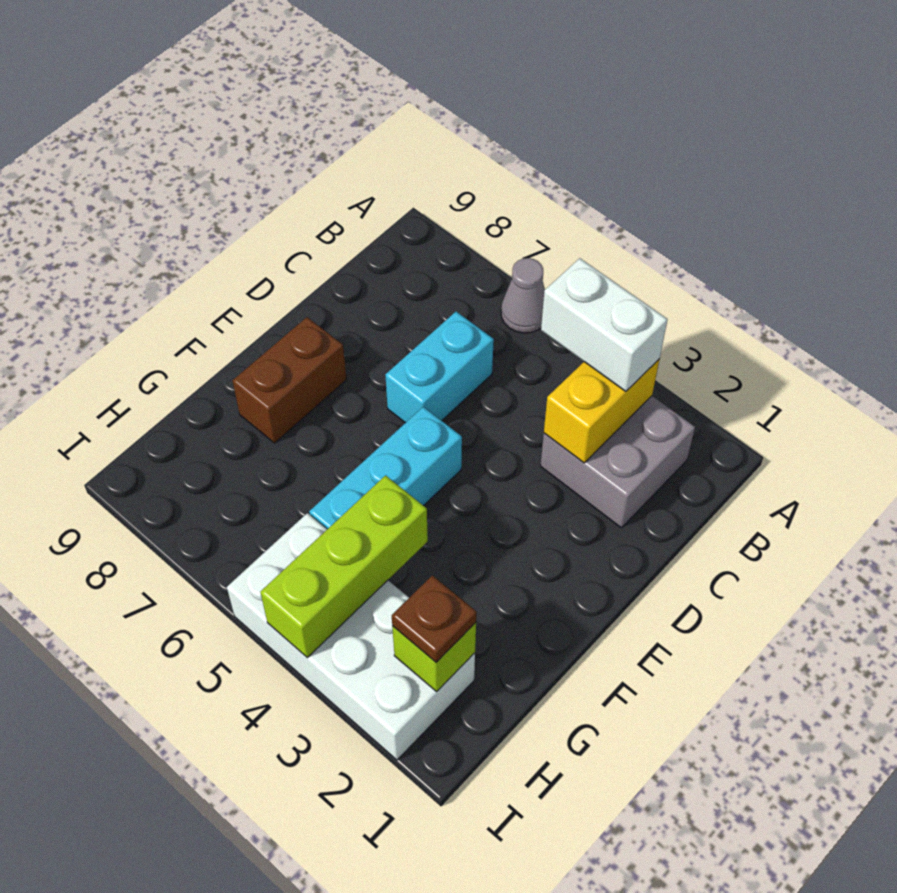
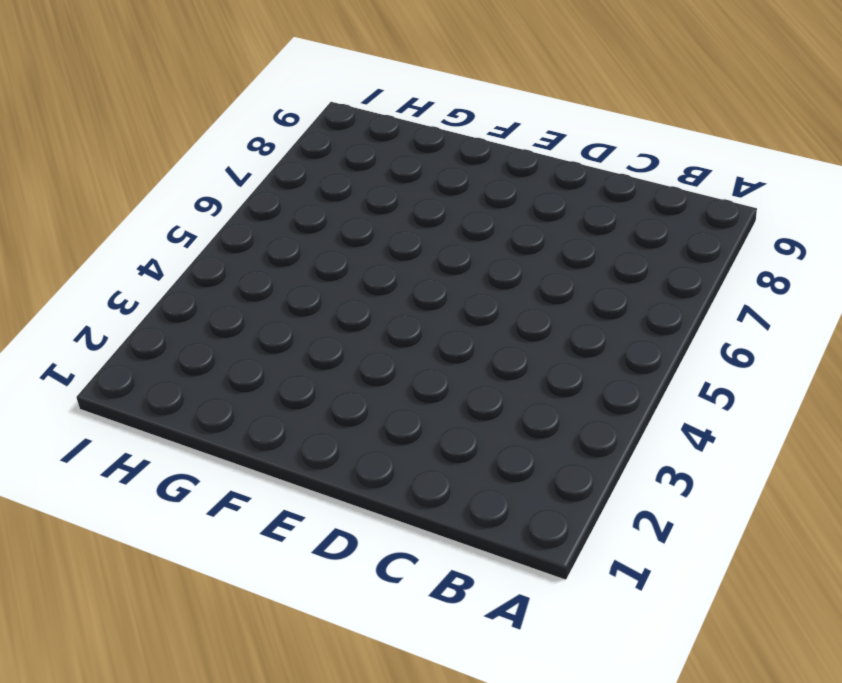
none -> grey cone A6 level 1
none -> grey brick B2:C3 level 1

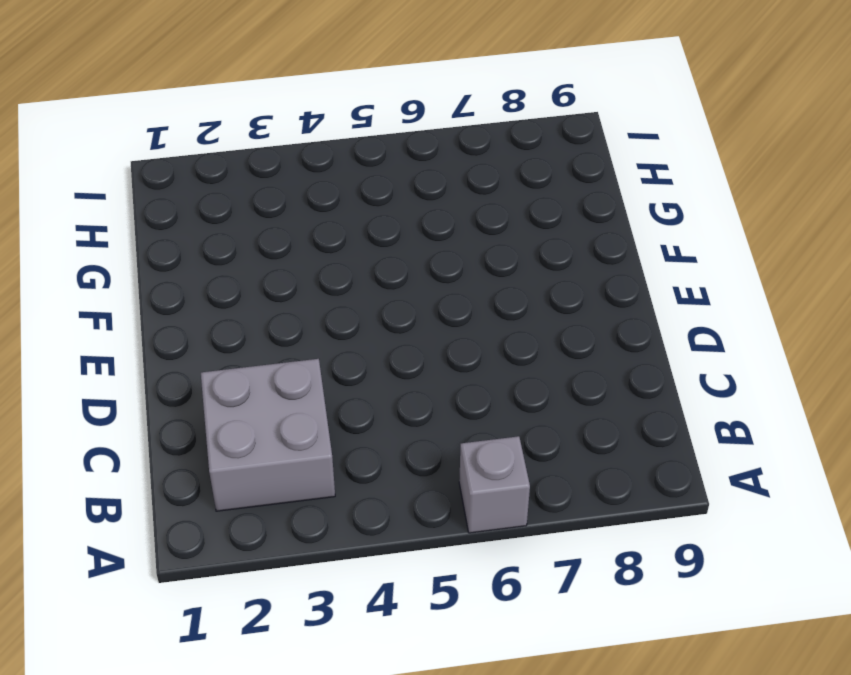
grey brick A6 level 1 -> grey cone A6 level 1
none -> cyan brick C6:D6 level 1
none -> cyan brick E5:G5 level 1

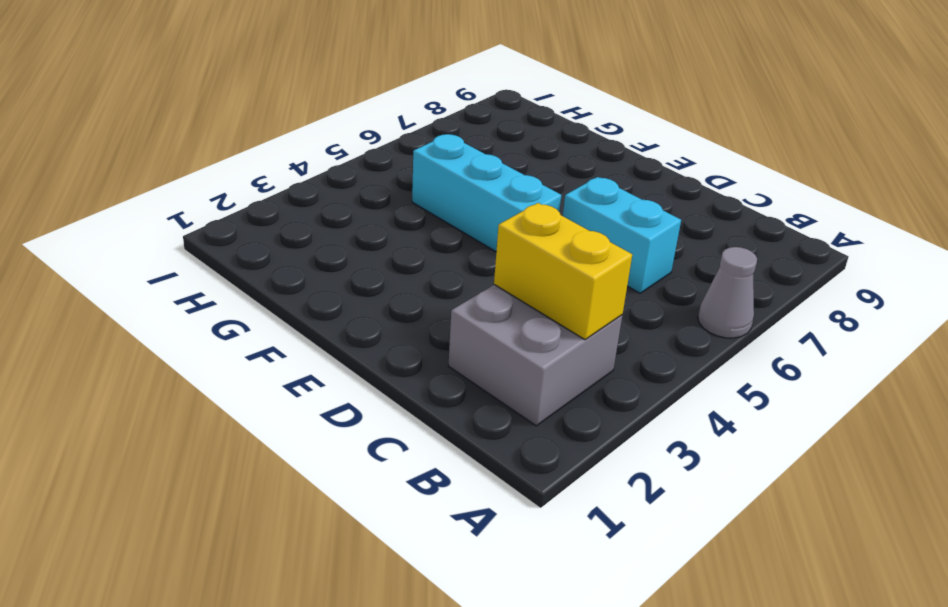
none -> brown brick E8:F8 level 1
none -> white brick H2:I5 level 1

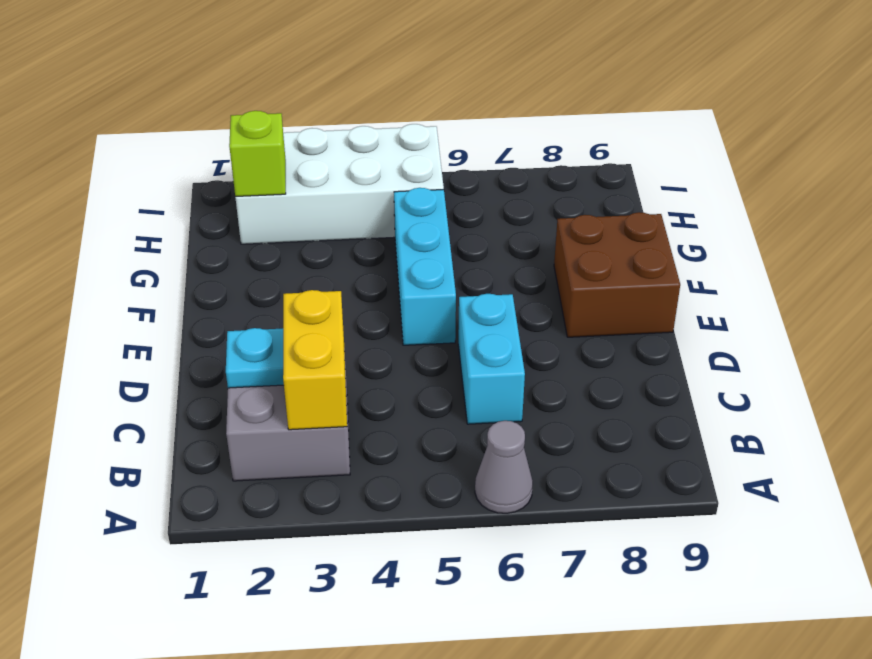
cyan plate C2 level 2 -> none
brown brick E8:F9 level 1 -> brown brick E8:F8 level 1
none -> lime brick G4:I4 level 2
none -> white brick B3:B4 level 3

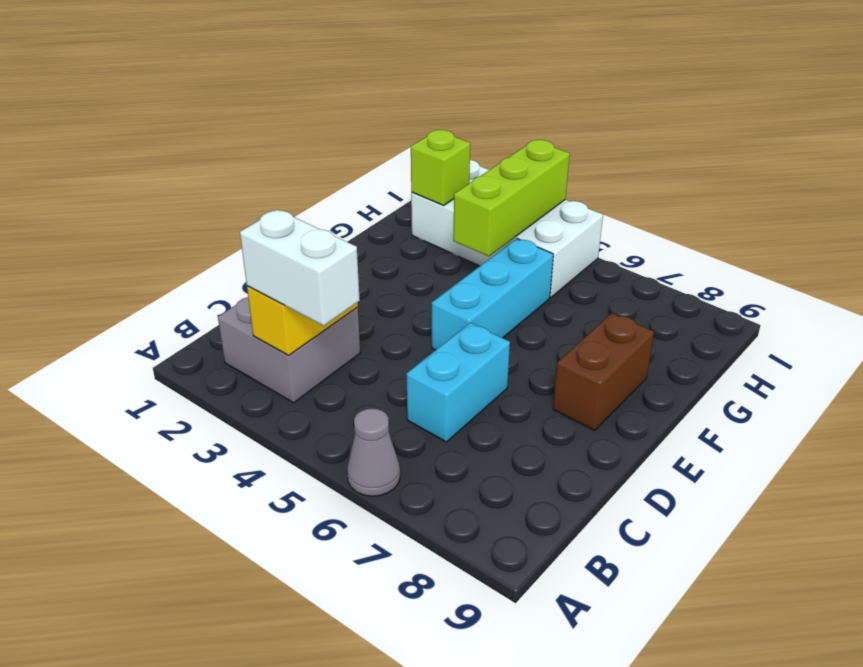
none -> brown plate H2 level 3

